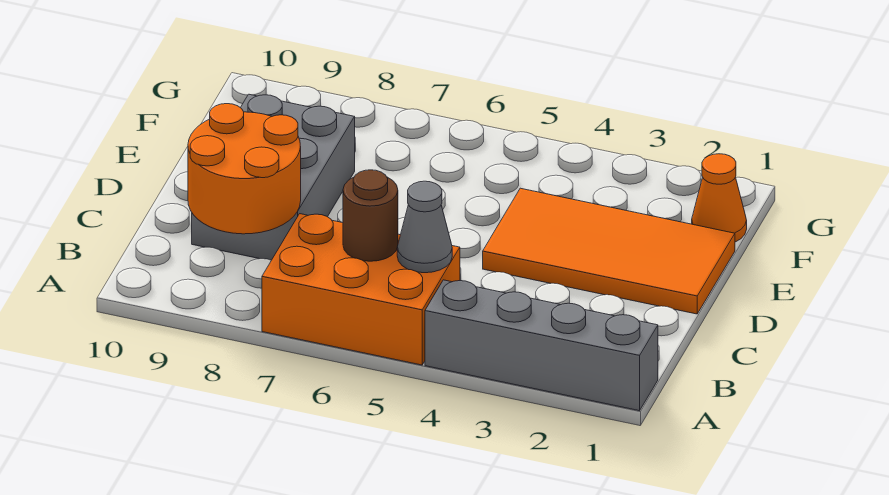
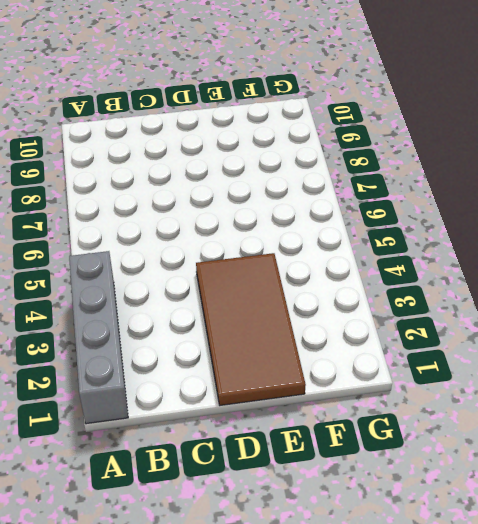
brown tile D1:E4 level 1 -> orange tile D1:E4 level 1
none -> orange brick A5:B7 level 1
none -> grey brick C8:E9 level 1

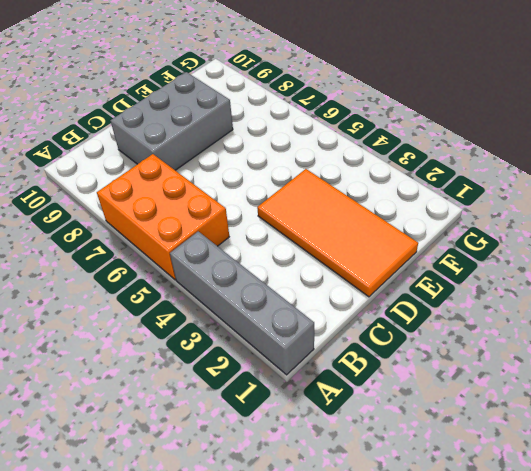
none -> orange cone F1 level 1
none -> grey cone B5 level 2

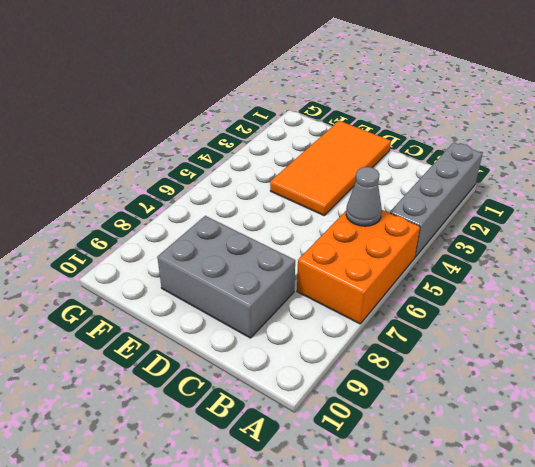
none -> orange cone F1 level 1
none -> brown round brick B6 level 2

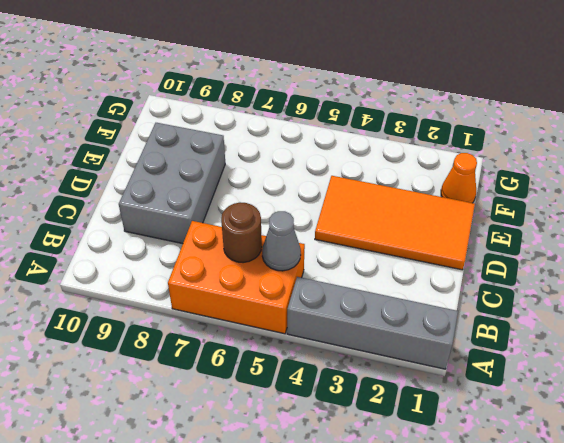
none -> orange round brick B8:C9 level 2

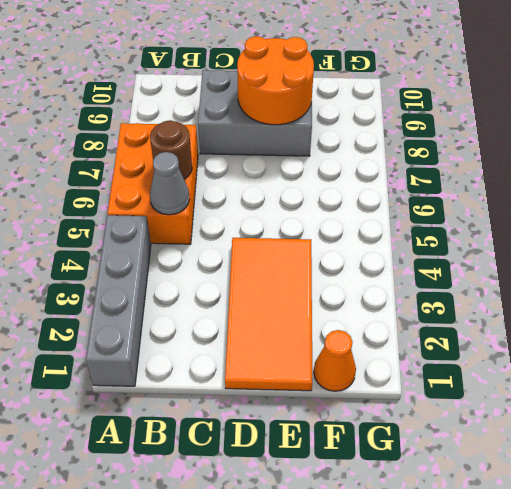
orange round brick D8:E9 level 2 -> orange round brick B8:C9 level 2

